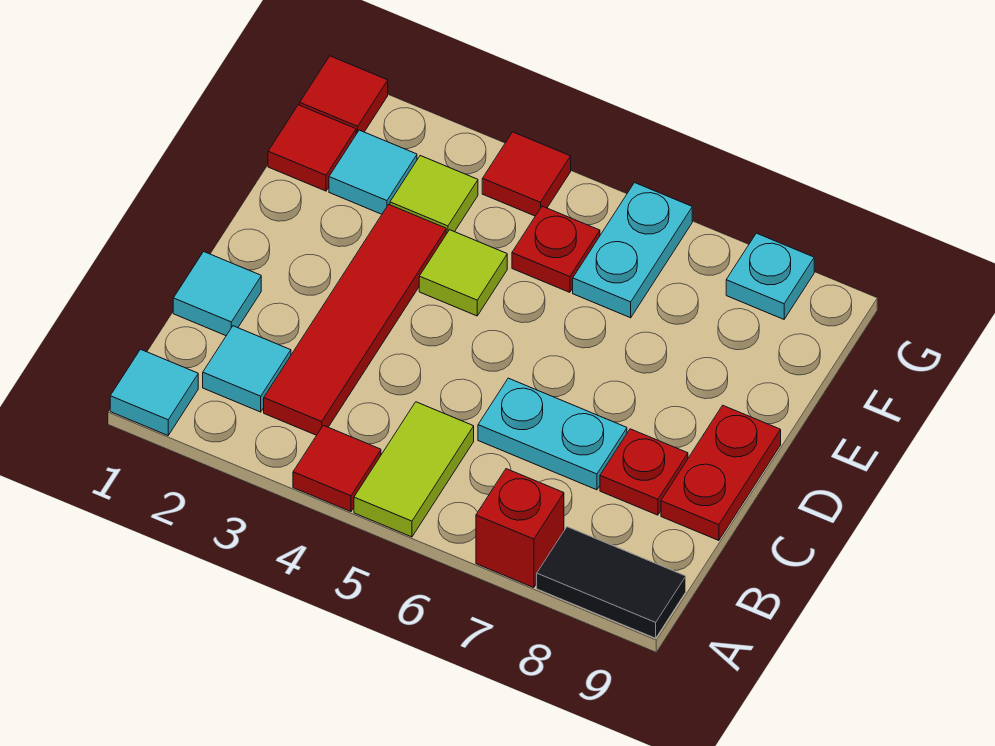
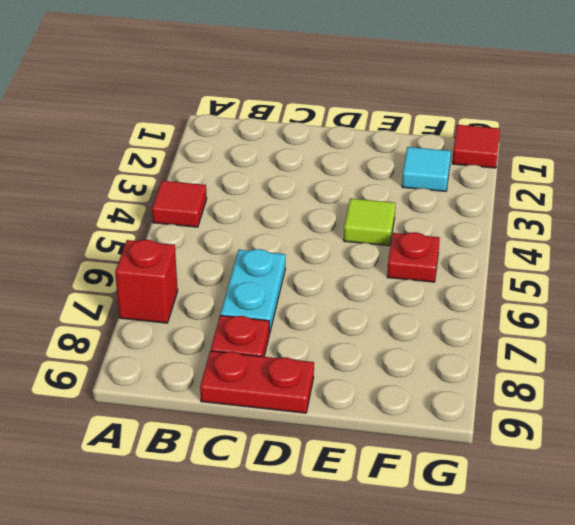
none -> cyan tile A1 level 1
none -> lime tile A5:B5 level 1
none -> black tile A8:A9 level 1

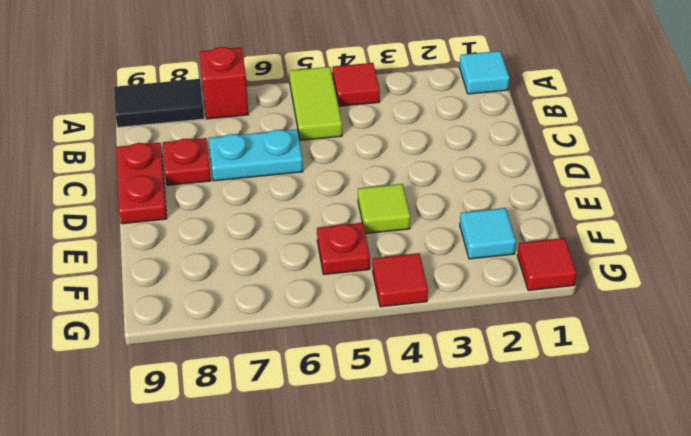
none -> cyan tile B2 level 1
none -> red tile B3:E3 level 1
none -> cyan tile C1 level 1

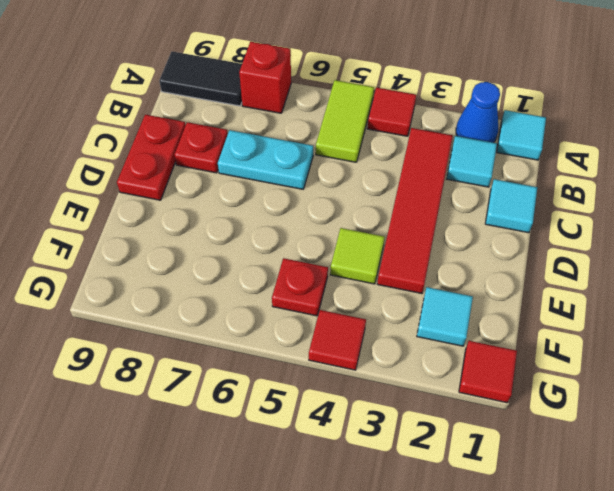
blue cone A2 level 1 -> none
none -> red tile F1 level 1
none -> lime tile F3 level 1
none -> cyan plate F6:G6 level 1

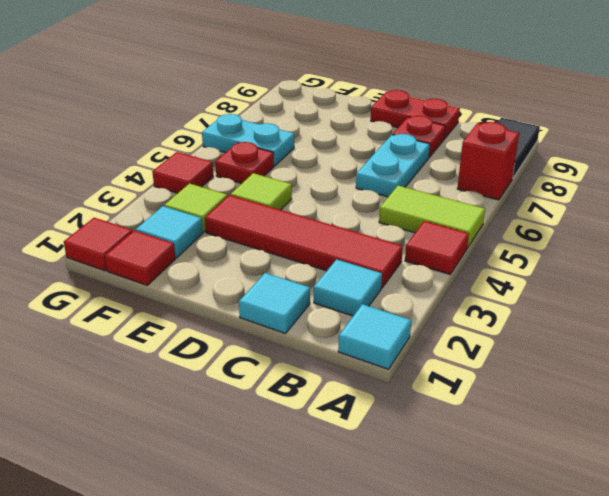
none -> cyan plate G8 level 1

